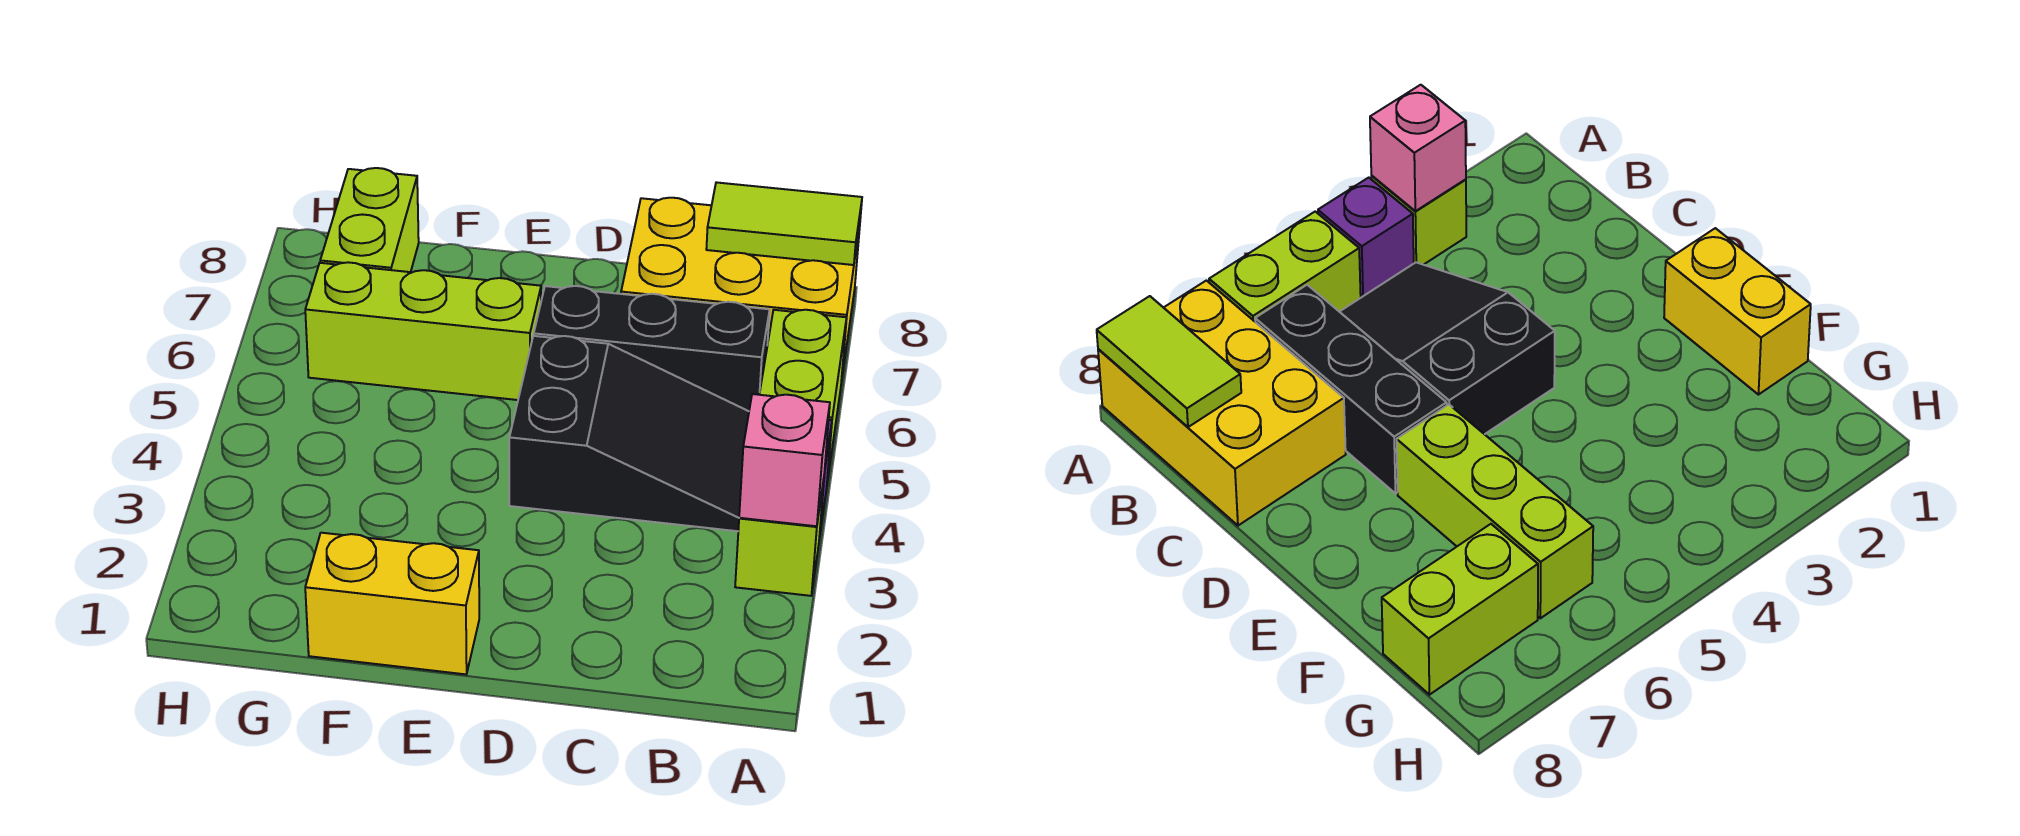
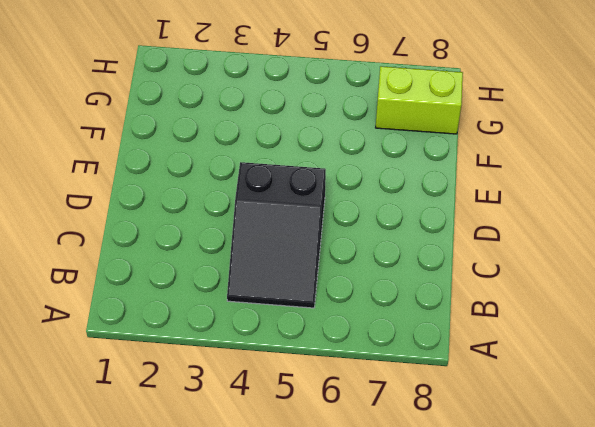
none -> lime brick A3 level 1
none -> purple brick A4 level 1

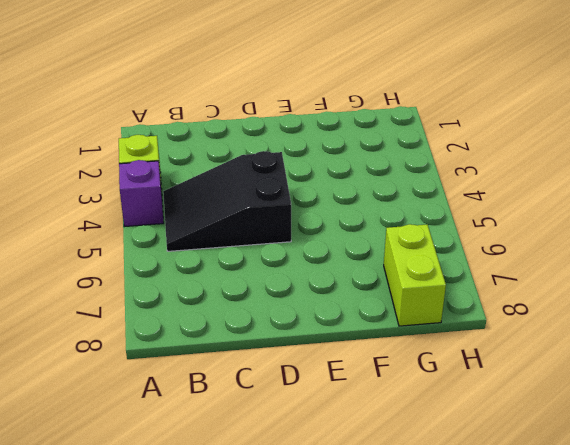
none -> lime brick A5:A6 level 1
none -> yellow brick A7:C8 level 1

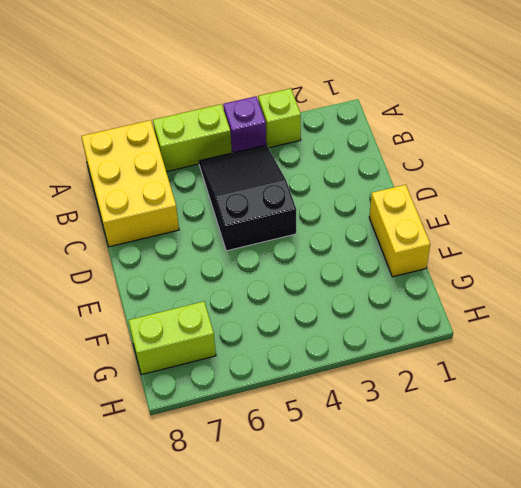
none -> black brick B6:D6 level 1
none -> lime brick E6:G6 level 1

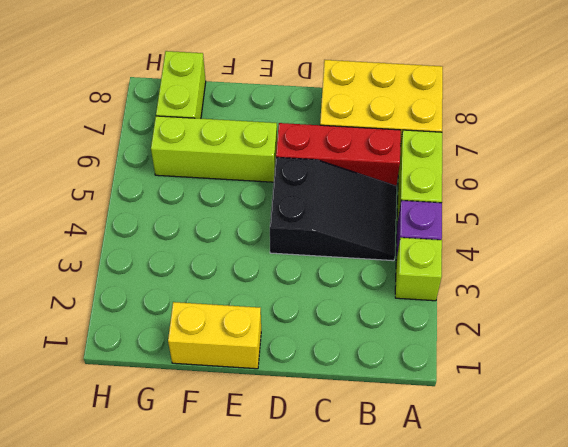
red brick B6:D6 level 1 -> black brick B6:D6 level 1
none -> pink brick A3 level 2
none -> lime tile A8:B8 level 2

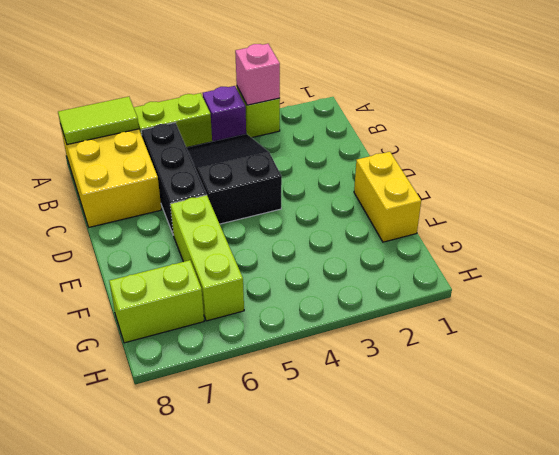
lime tile A7:A8 level 2 -> lime tile A8:B8 level 2

